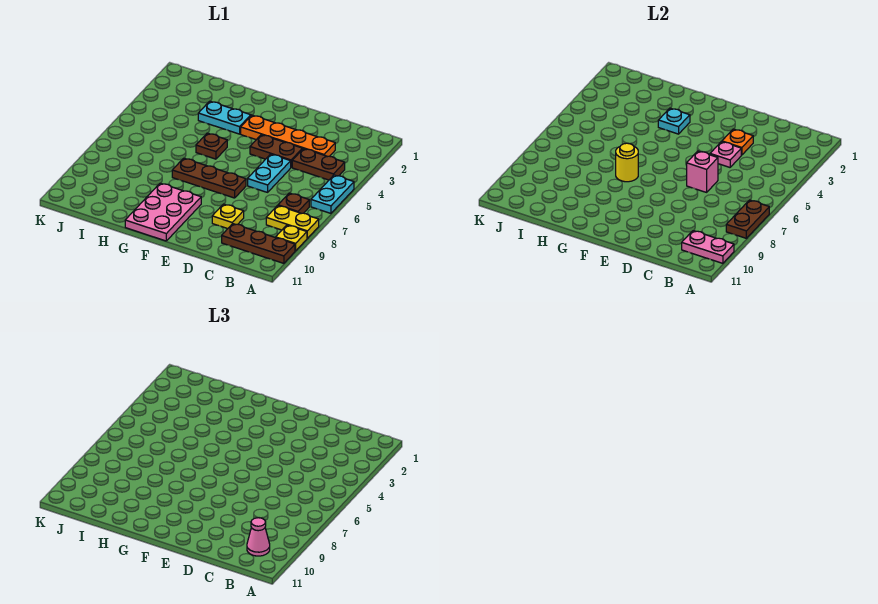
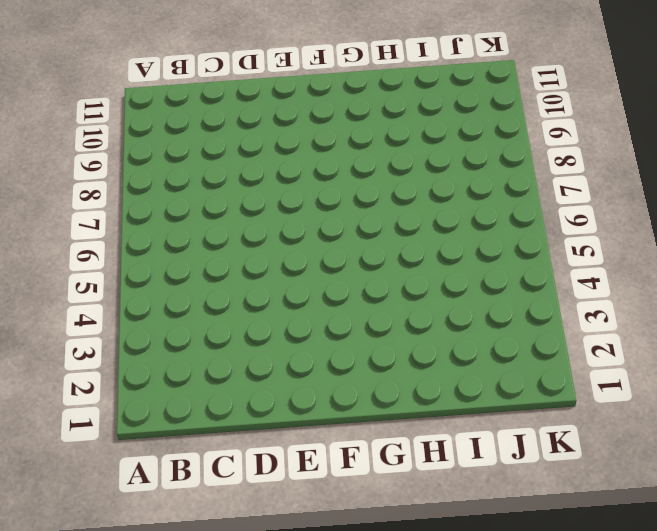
none -> cyan plate A5:A6 level 1
none -> yellow plate A8:B8 level 1
none -> yellow plate A9 level 1

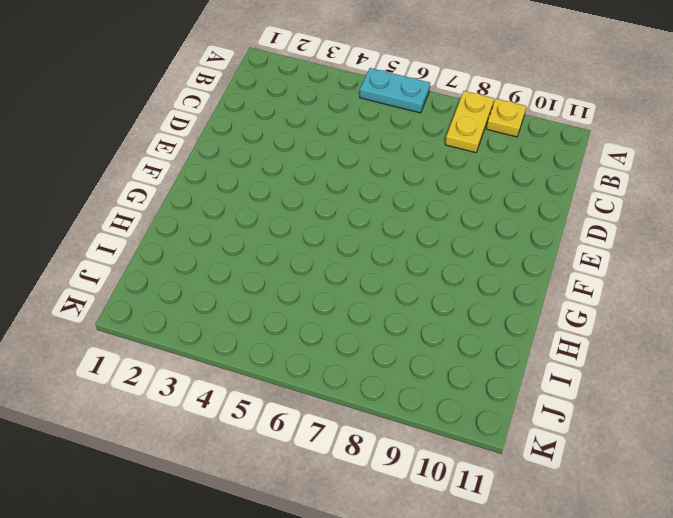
none -> brown plate A10:C10 level 1
none -> brown plate B4:C4 level 1
none -> brown plate B7 level 1

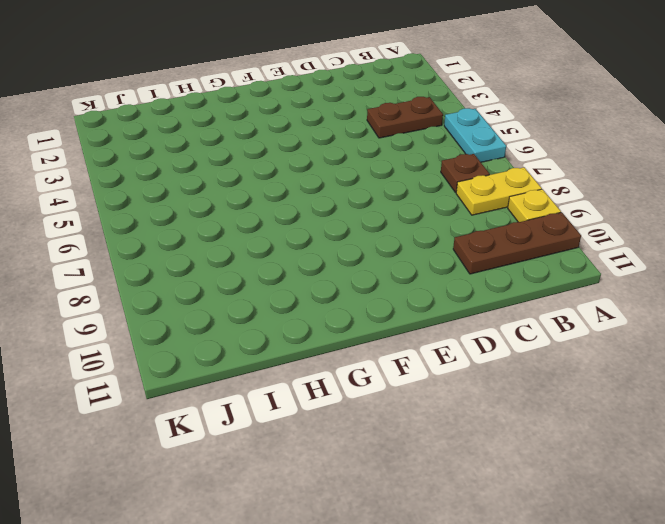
none -> orange plate C3:F3 level 1
none -> brown plate D4:E4 level 1
none -> cyan plate D5:D6 level 1

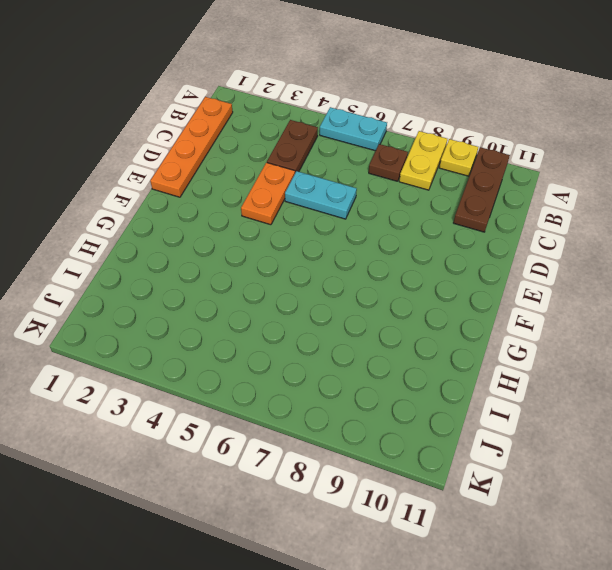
orange plate B1:E1 level 1 -> orange plate C3:F3 level 1
orange plate D4:E4 level 1 -> brown plate D4:E4 level 1
none -> yellow plate D9 level 1
none -> brown plate E7:G7 level 1
none -> pink plate F9:G11 level 1

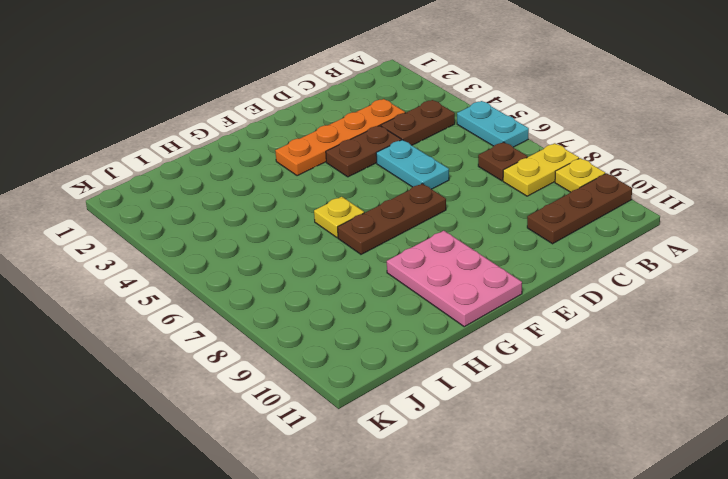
yellow plate G6 level 1 -> yellow plate D9 level 1
none -> cyan plate G3:H3 level 1
none -> brown plate G5 level 1
none -> brown plate A7:A8 level 2

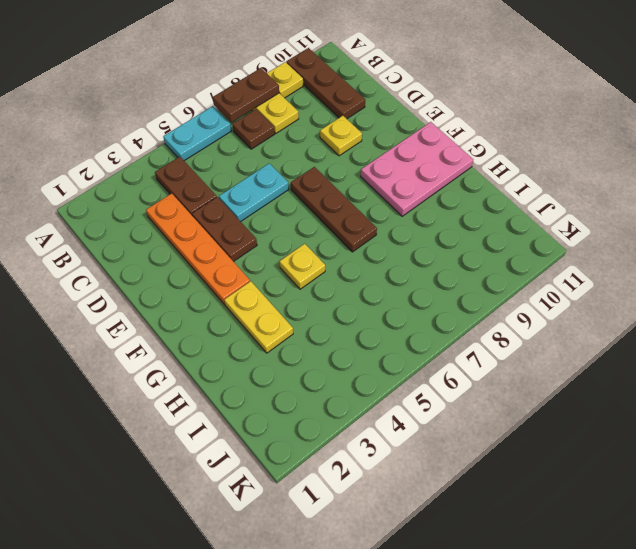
yellow plate G3:H3 level 1 -> cyan plate G3:H3 level 1
yellow plate G5 level 1 -> brown plate G5 level 1
none -> pink plate A10:B10 level 2
none -> orange plate D3 level 2
none -> pink plate D4 level 2

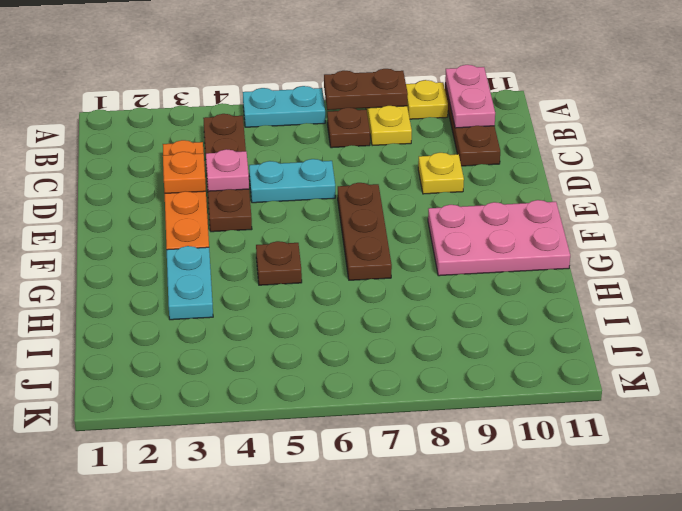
none -> pink brick D6 level 2
none -> cyan plate G3 level 2
none -> yellow round brick G7 level 2

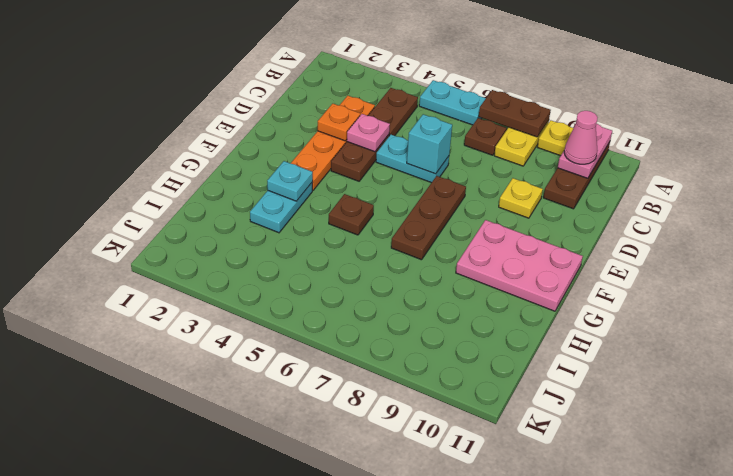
cyan brick D6 level 2 -> pink brick D6 level 2
none -> yellow round brick G7 level 2

